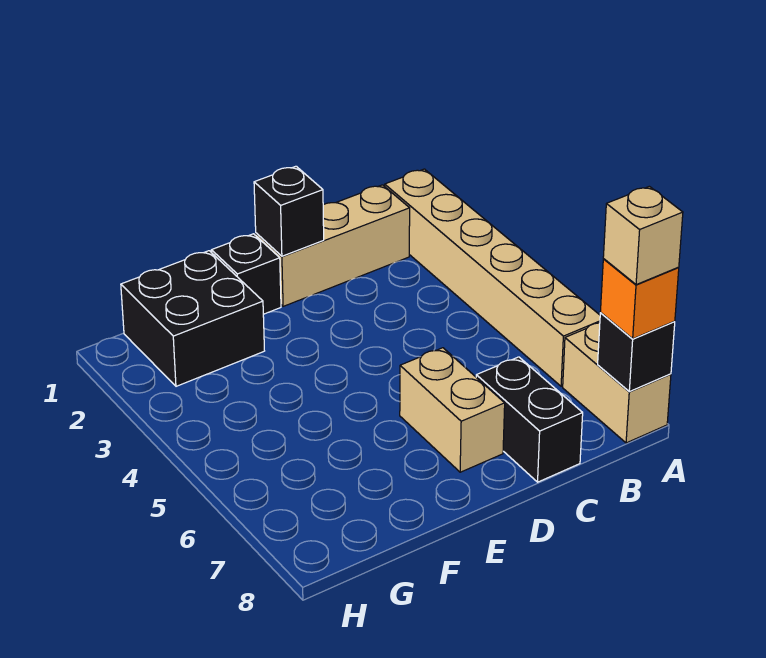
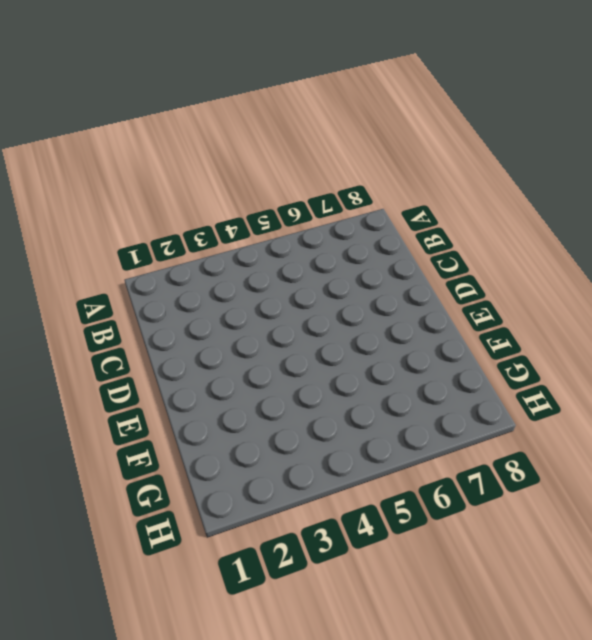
none -> tan brick A1:A6 level 1
none -> tan brick A7:A8 level 1

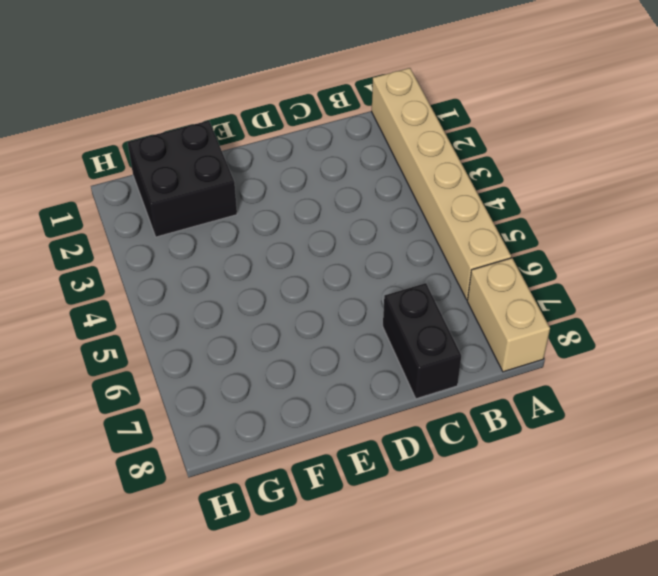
none -> tan brick B1:D1 level 1
none -> tan brick D6:D7 level 1

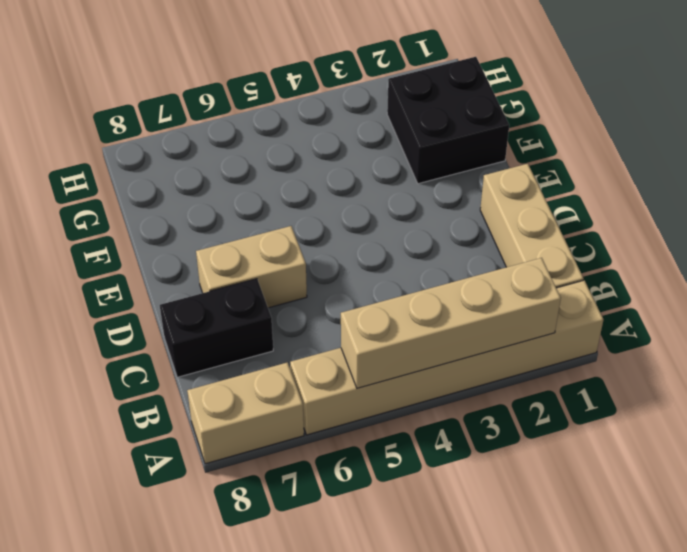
tan brick A2:A5 level 2 -> none
none -> black brick E1 level 1
none -> black brick A8 level 2

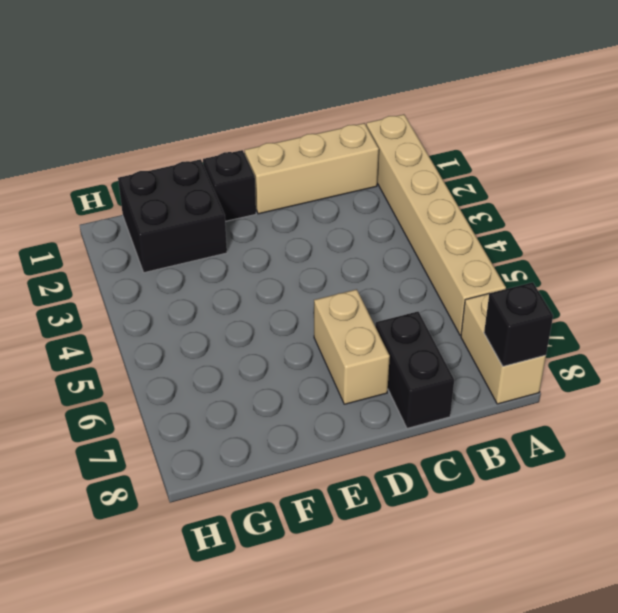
none -> black brick D1 level 2
none -> orange brick A8 level 3

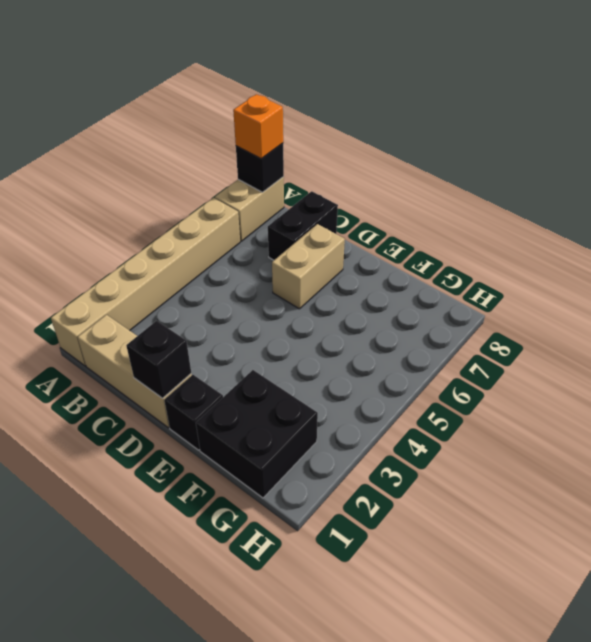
none -> tan brick A8 level 4

